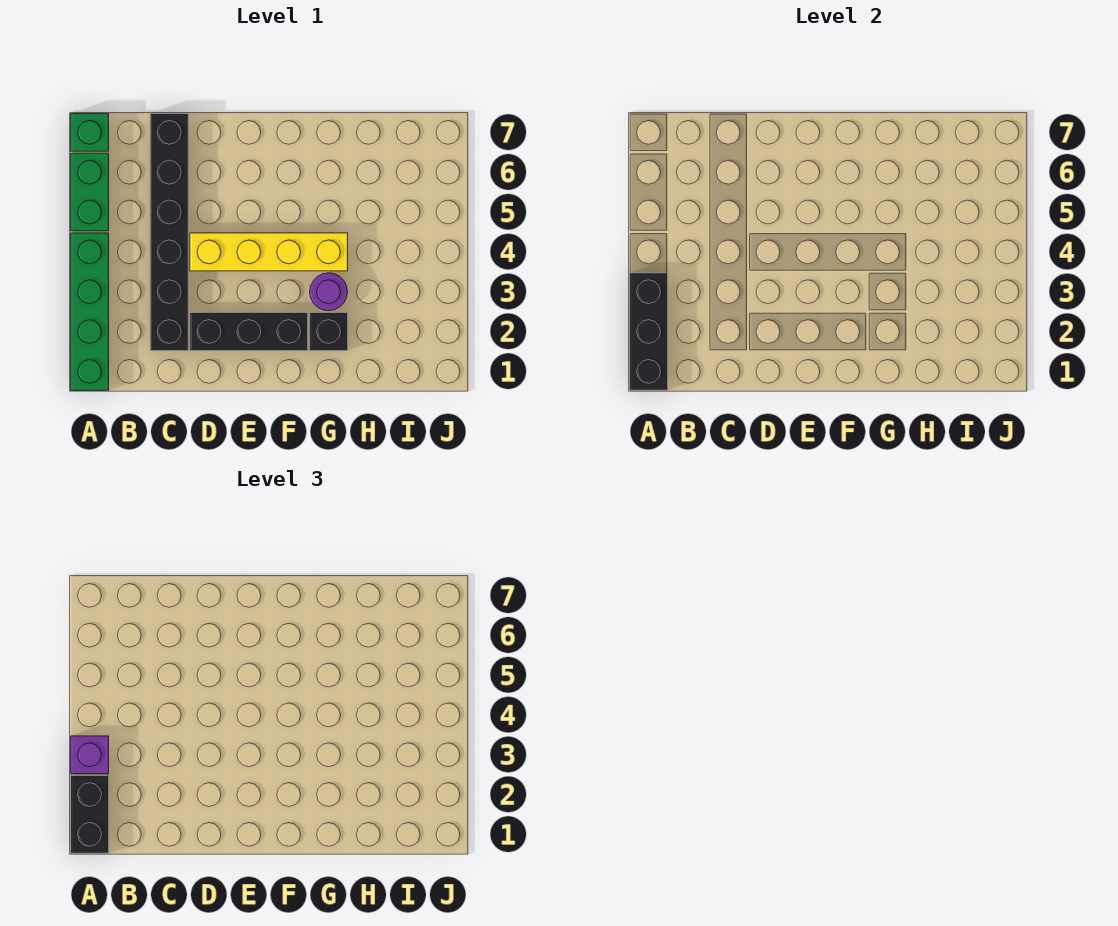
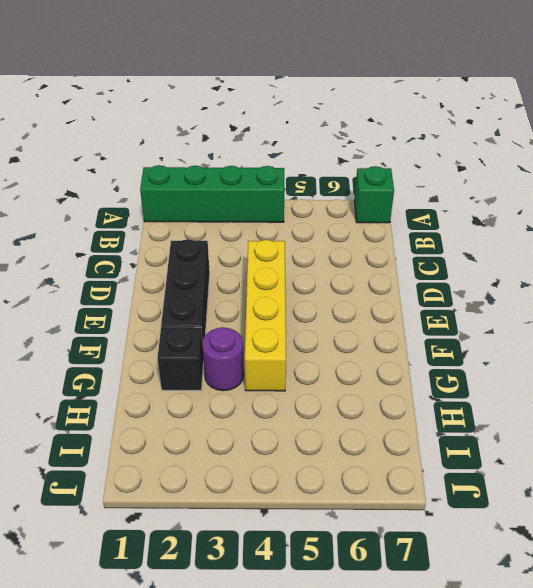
none -> green brick A5:A6 level 1
none -> black brick C2:C7 level 1

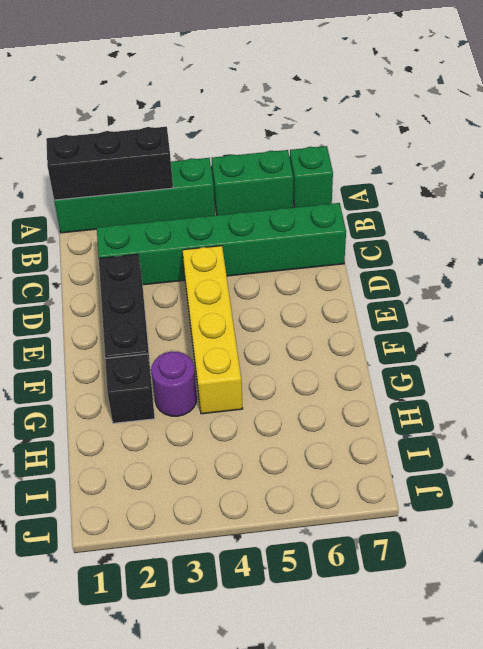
green brick C2:C7 level 1 -> black brick C2:C7 level 1
none -> black brick A1:A2 level 3
none -> purple brick A3 level 3

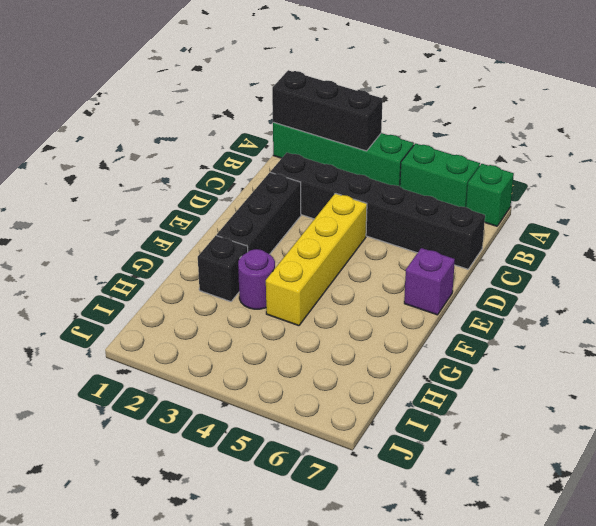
purple brick E7 level 1 -> purple brick A3 level 3
none -> black brick A1:A2 level 3

